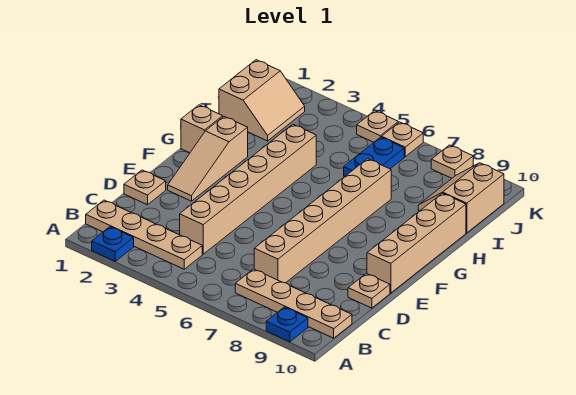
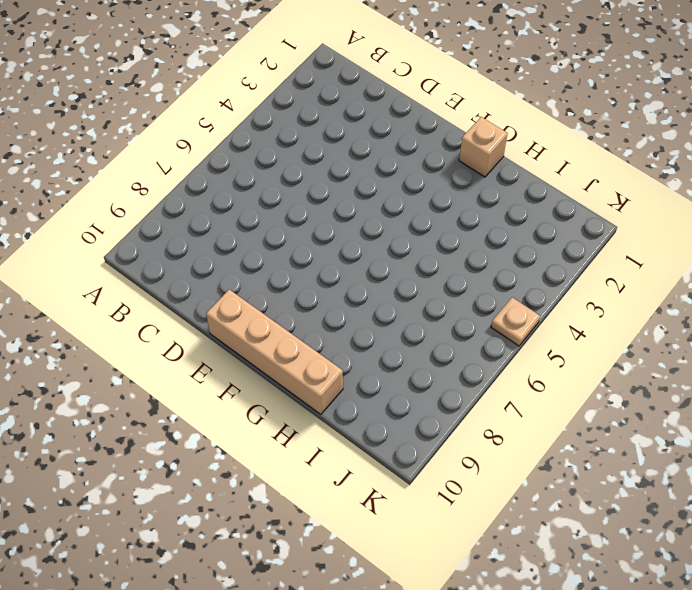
none -> blue plate A2 level 1
none -> blue plate A9 level 1
none -> tan plate B1:B4 level 1

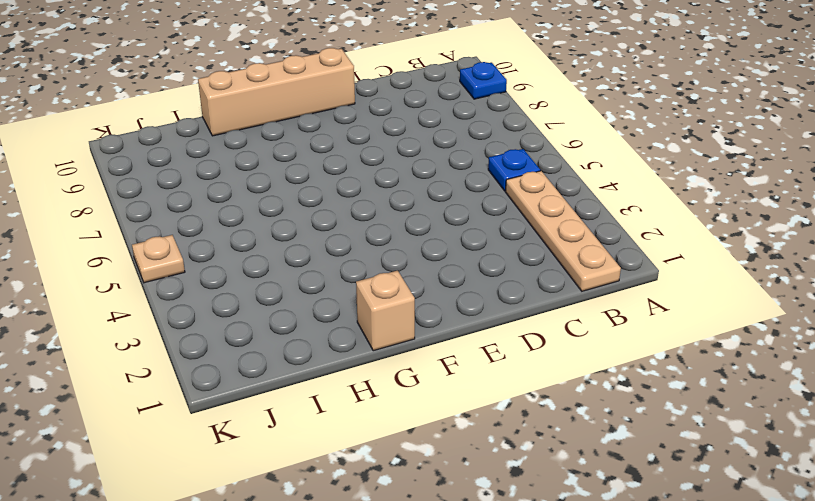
blue plate B5 level 1 -> blue plate A2 level 1
none -> tan plate B7:B10 level 1
none -> tan brick C4:H4 level 1
none -> tan brick C7:H7 level 1

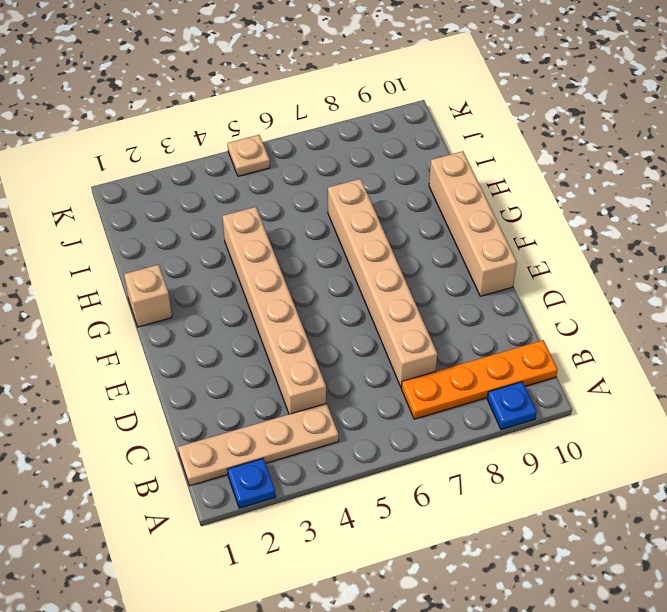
orange plate B7:B10 level 1 -> tan plate B7:B10 level 1
none -> tan plate D1 level 1
none -> tan plate D10 level 1
none -> tan slope E2:G2 level 1 top G

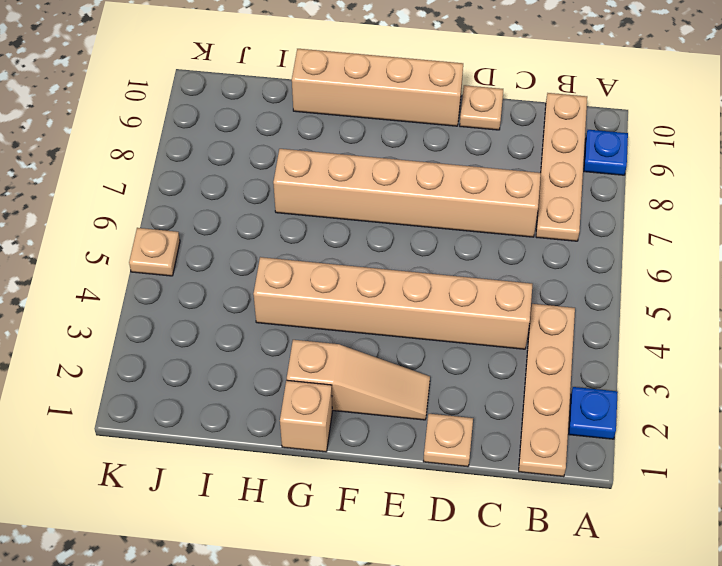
none -> tan slope I1:J2 level 1 top 1
none -> blue plate I6:J6 level 1
none -> tan slope I9:J10 level 1 top 10

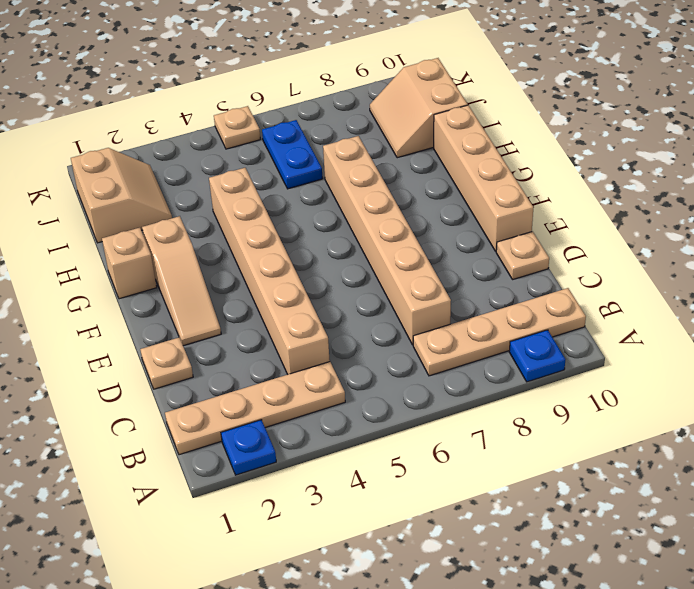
none -> tan plate K6 level 1
none -> tan plate K8 level 1

